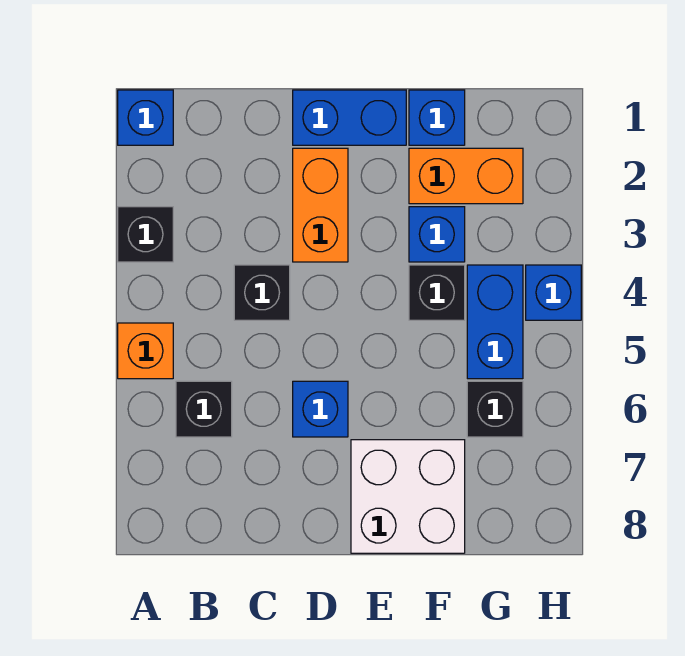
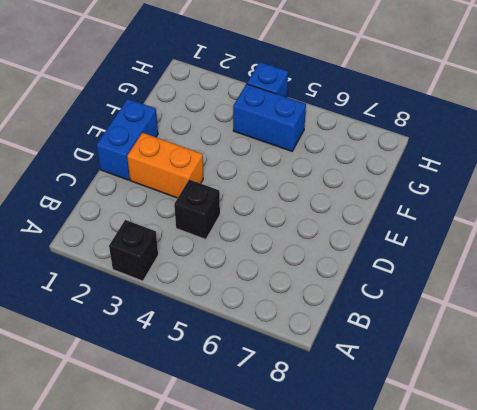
none -> blue brick A1 level 1
none -> orange brick A5 level 1
none -> black brick B6 level 1

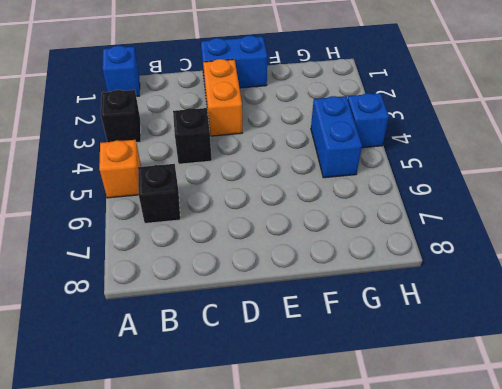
none -> blue brick D6 level 1
none -> white brick E7:F8 level 1
none -> blue brick F1 level 1

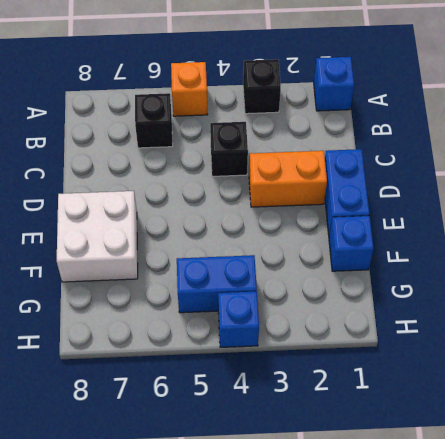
none -> blue brick D6 level 1
none -> orange brick F2:G2 level 1
none -> blue brick F3 level 1

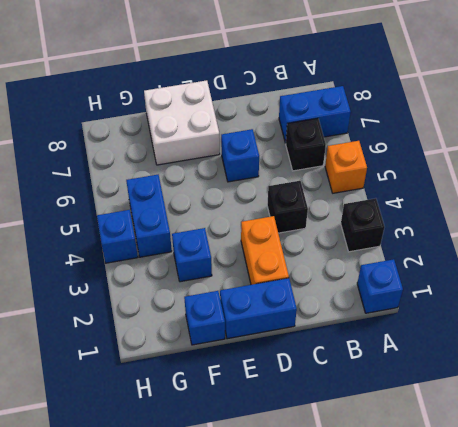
blue brick A7:B7 level 1 -> none
none -> orange brick F2:G2 level 1
none -> black brick F4 level 1
none -> black brick G6 level 1

